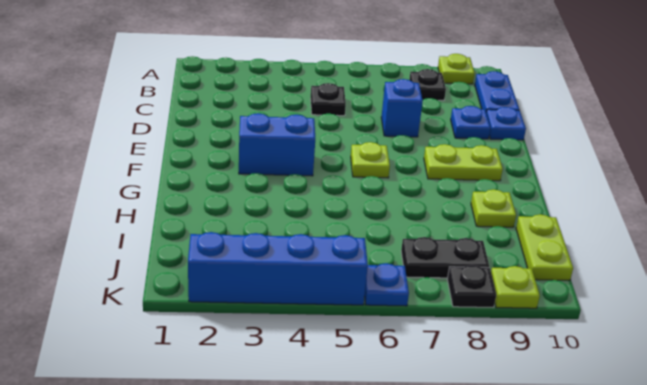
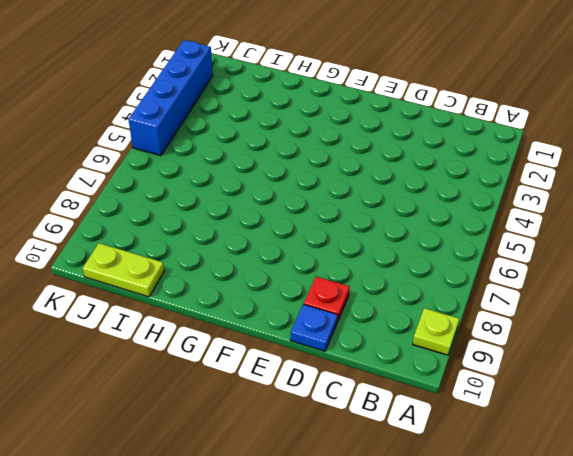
red plate D9 level 1 -> blue plate D9 level 1
none -> black plate B8 level 1
none -> blue plate B10:C10 level 1
none -> black plate C5 level 1

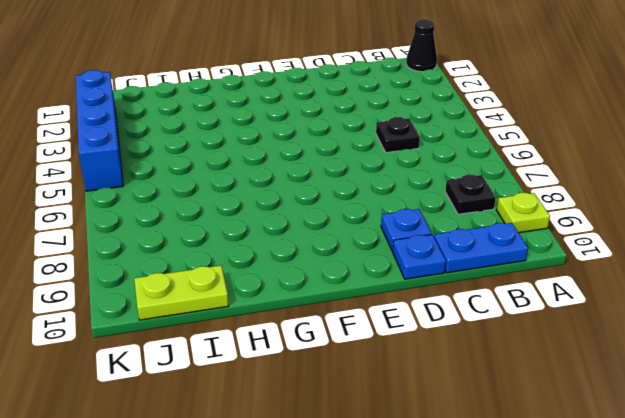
black cone A1 level 1 -> none
none -> blue brick D7 level 1
none -> blue brick F3:F4 level 1
none -> lime plate F6 level 1

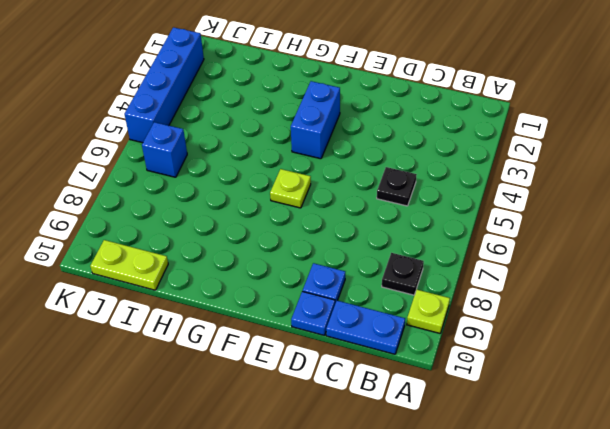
blue brick J6 level 1 -> blue brick D7 level 1
none -> lime plate F8:F9 level 1
none -> lime plate H9 level 1
none -> black plate J7:J8 level 1

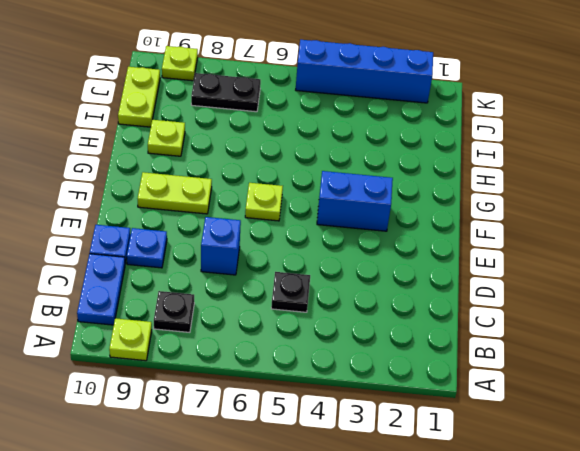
none -> blue plate K6 level 1
none -> black plate K8 level 1

